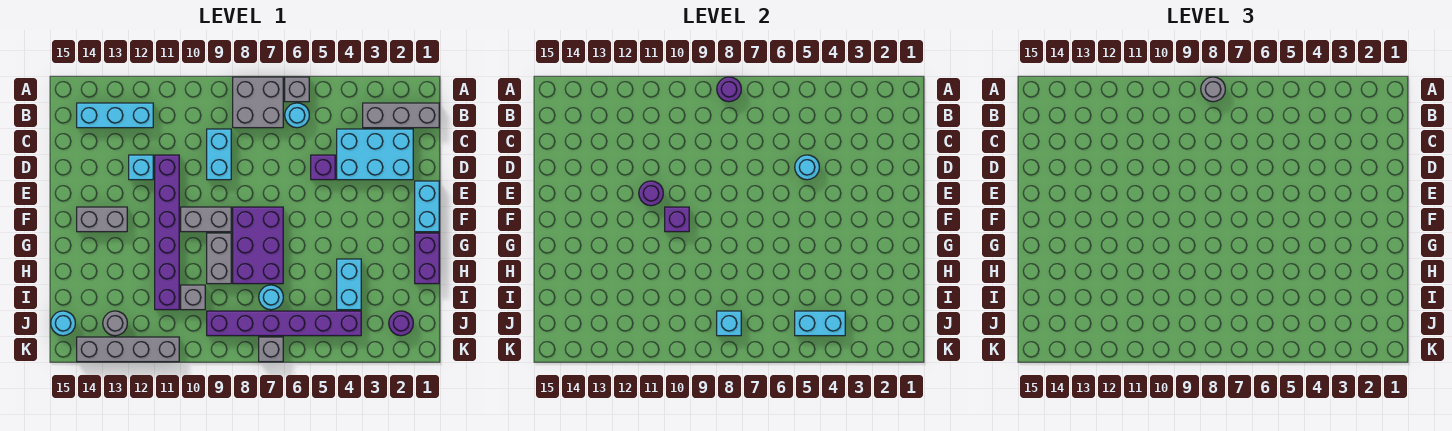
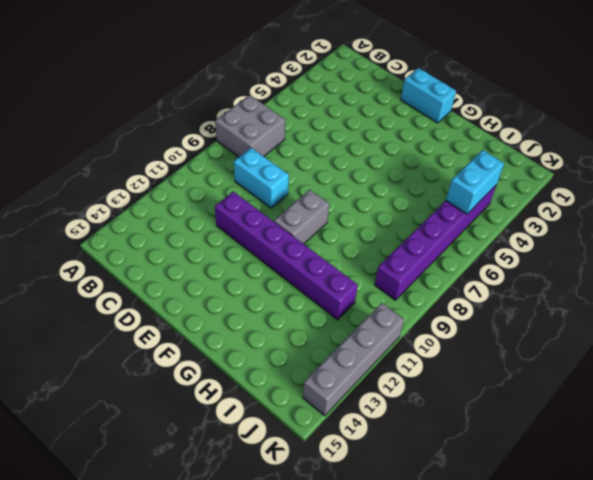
none -> grey brick A6 level 1
none -> grey brick B1:B3 level 1
none -> cyan round brick B6 level 1
none -> cyan brick B12:B14 level 1

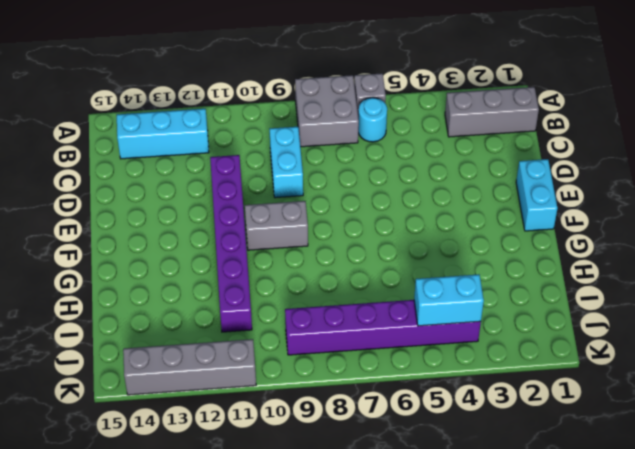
none -> cyan brick C2:D4 level 1
none -> purple brick D5 level 1
none -> cyan brick D12 level 1
none -> purple brick F7:H8 level 1

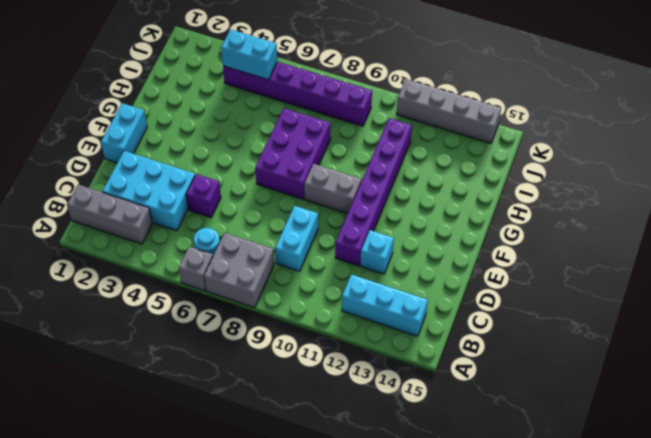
none -> grey brick F13:F14 level 1
none -> purple brick G1:H1 level 1
none -> grey brick G9:H9 level 1
none -> cyan brick H4:I4 level 1

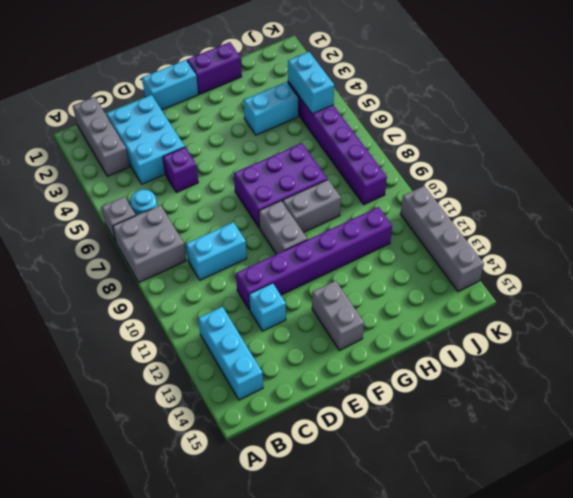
none -> cyan round brick I7 level 1
none -> grey brick I10 level 1
none -> purple round brick J2 level 1
none -> grey round brick J13 level 1

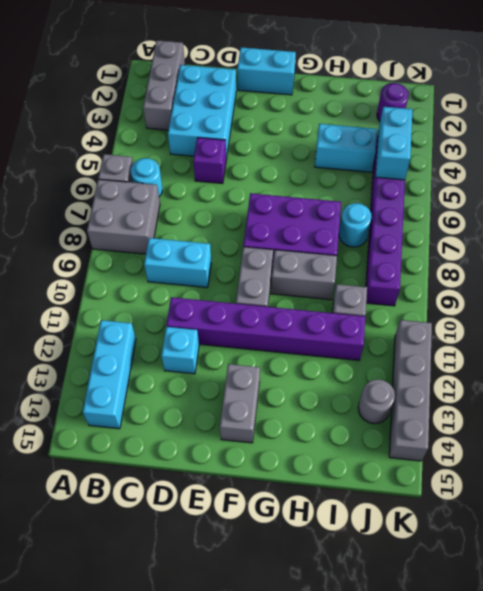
none -> purple brick G1:H1 level 1
none -> cyan round brick J15 level 1
none -> grey brick K7 level 1
none -> purple round brick A8 level 2

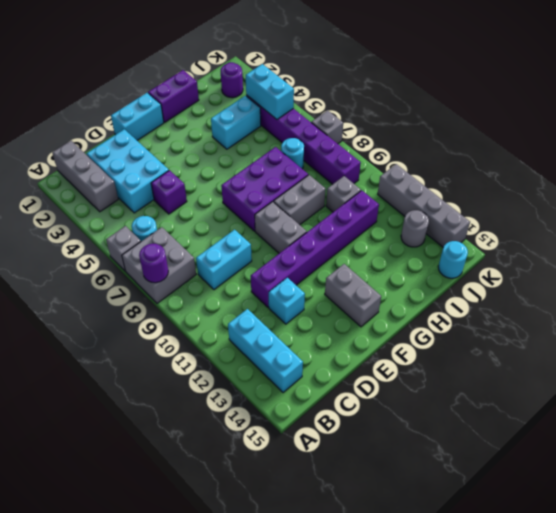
none -> cyan round brick D5 level 2
none -> purple round brick E11 level 2
none -> purple brick F10 level 2
none -> cyan brick J8 level 2

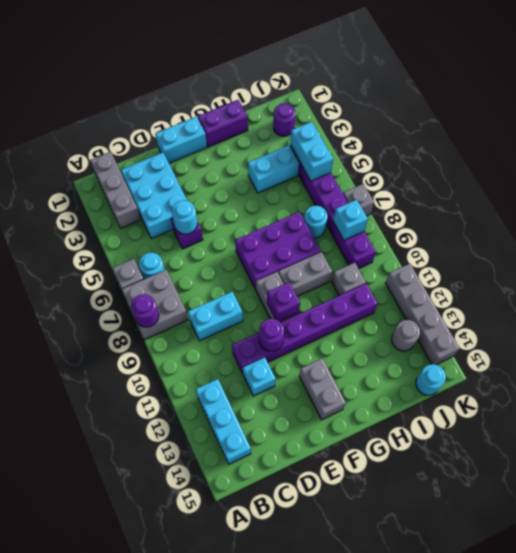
none -> grey round brick A8 level 3

